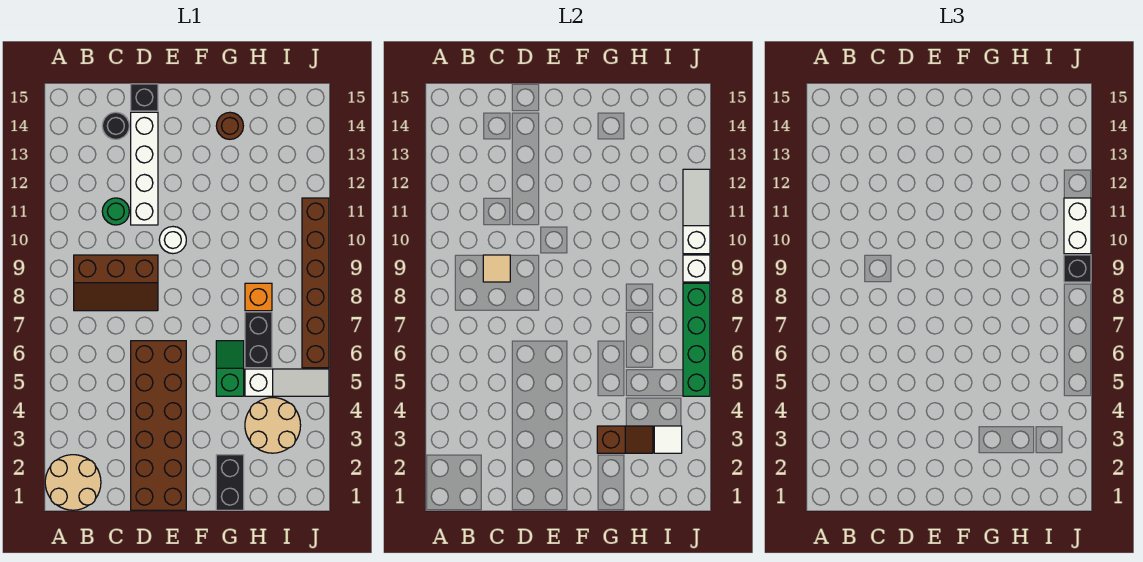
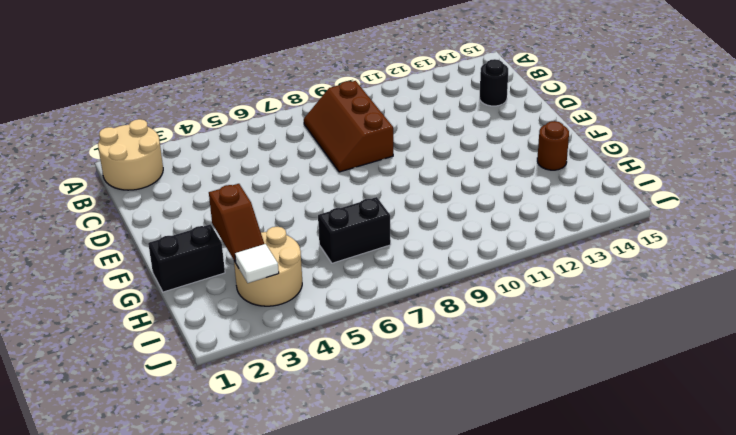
none -> green round brick C11 level 1
none -> brown brick D1:E6 level 1
none -> white brick D11:D14 level 1

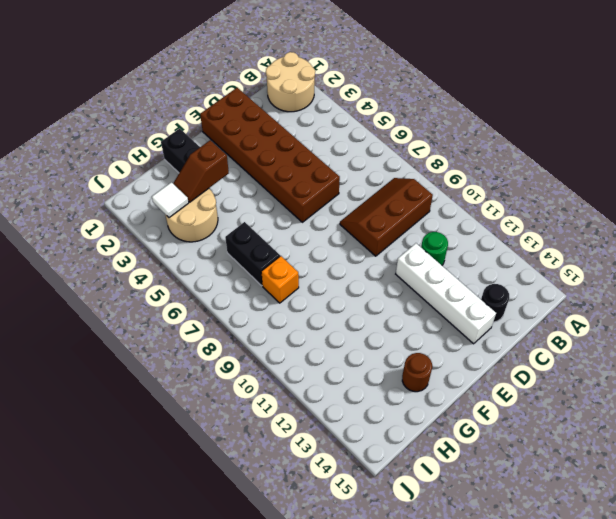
none -> black brick D15 level 1
none -> white round brick E10 level 1
none -> green slope G5:G6 level 1 top 5

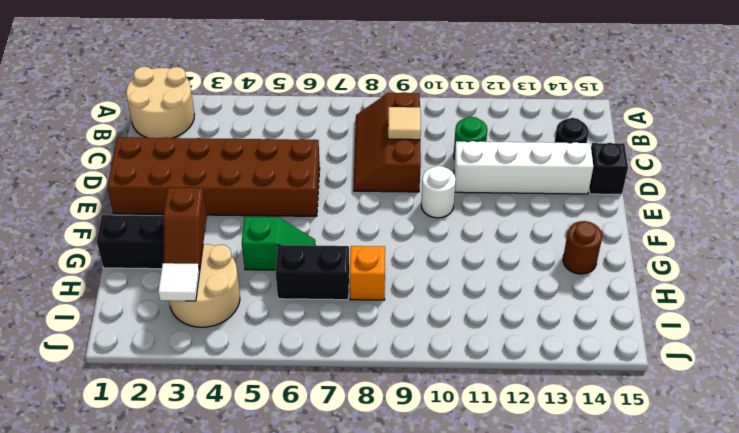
none -> white slope H5:J5 level 1 top H
none -> brown brick J6:J11 level 1
none -> green brick J5:J8 level 2

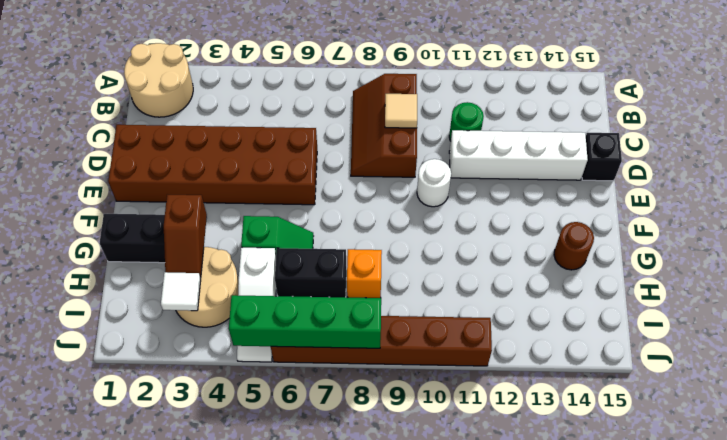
none -> black round brick C14 level 1
none -> white brick J9 level 2
none -> white slope J10:J12 level 2 top 10

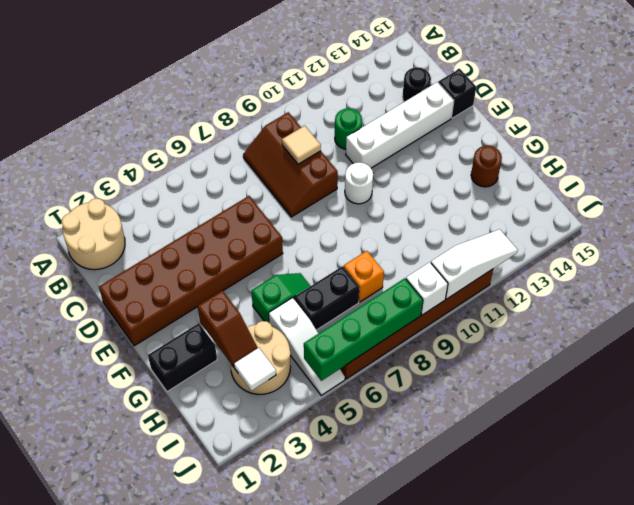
none -> black brick J9 level 3
none -> white brick J10:J11 level 3

